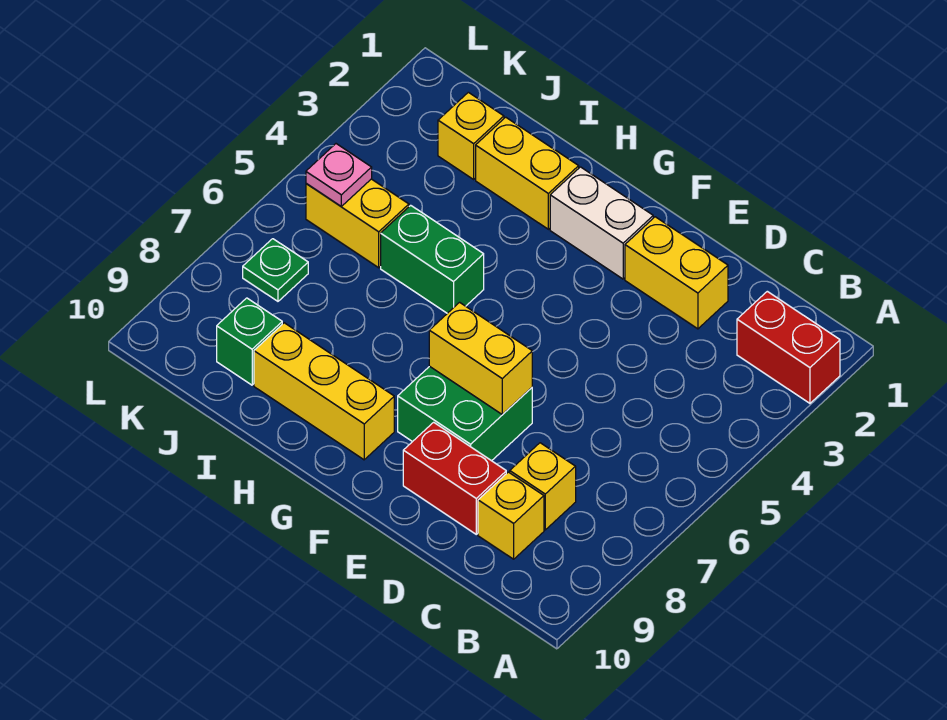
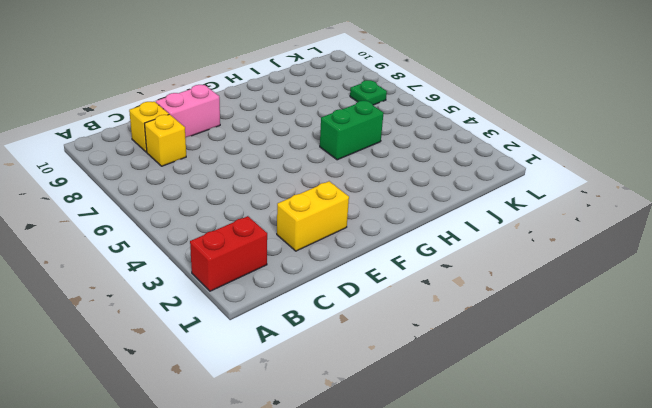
pink brick D9:E9 level 1 -> red brick D9:E9 level 1
none -> green brick E7:F8 level 1
none -> white brick F2:G2 level 1
none -> yellow brick G9:I9 level 1

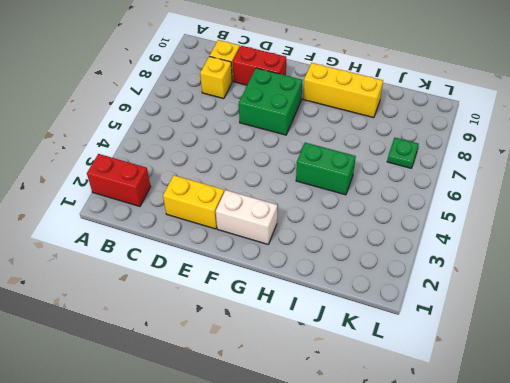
none -> yellow brick H2:I2 level 1
none -> yellow brick J2 level 1
none -> yellow brick J5:K5 level 1

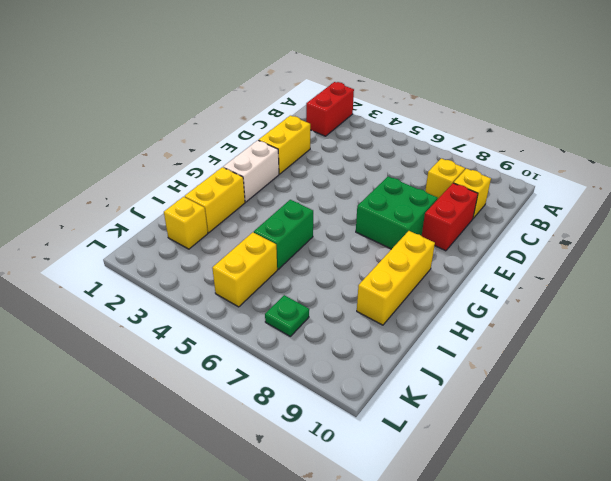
none -> green brick J9 level 1
none -> yellow brick E7:F7 level 2
none -> pink plate K5 level 2

